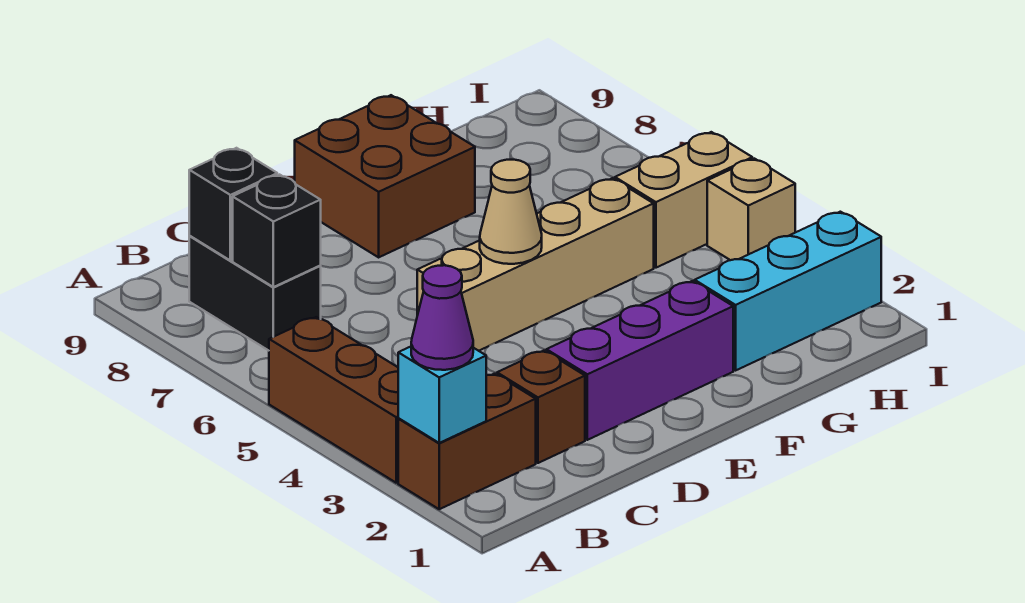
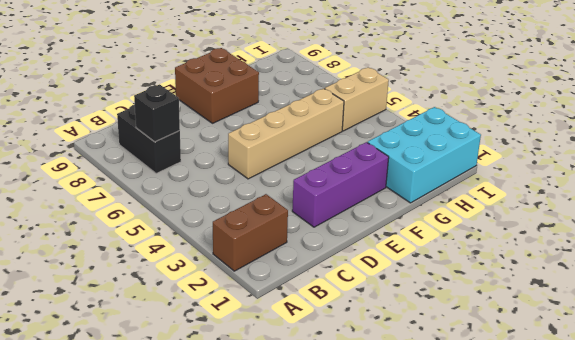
cyan brick G1:I2 level 1 -> cyan brick G2:I2 level 1
none -> brown brick A3:A5 level 1
none -> brown brick C2 level 1
none -> tan brick I4 level 1

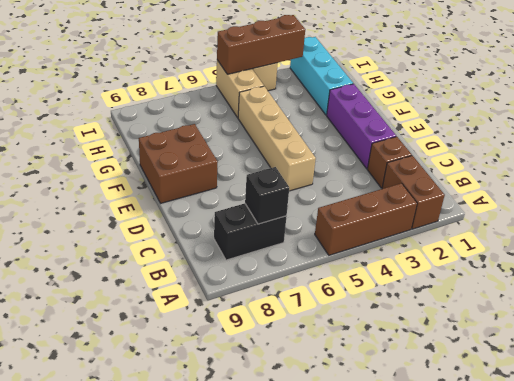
brown brick I3:I5 level 2 -> none
none -> cyan brick A2 level 2
none -> black brick B8 level 2
none -> tan cone E5 level 2

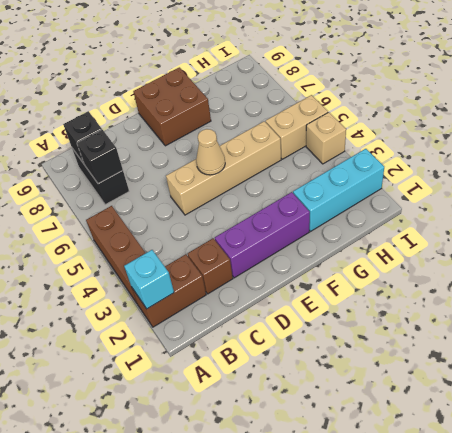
none -> purple cone A2 level 3

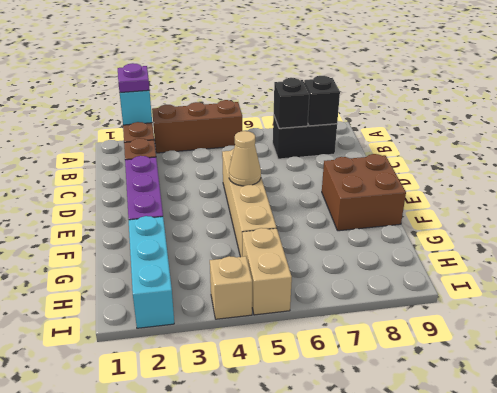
purple plate A2 level 3 -> purple cone A2 level 3

